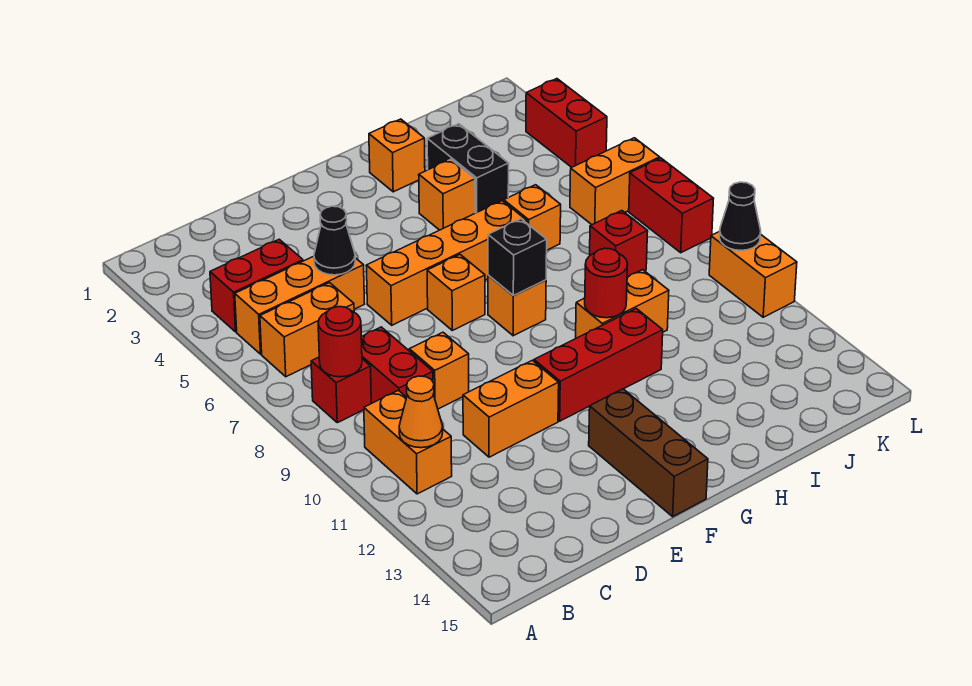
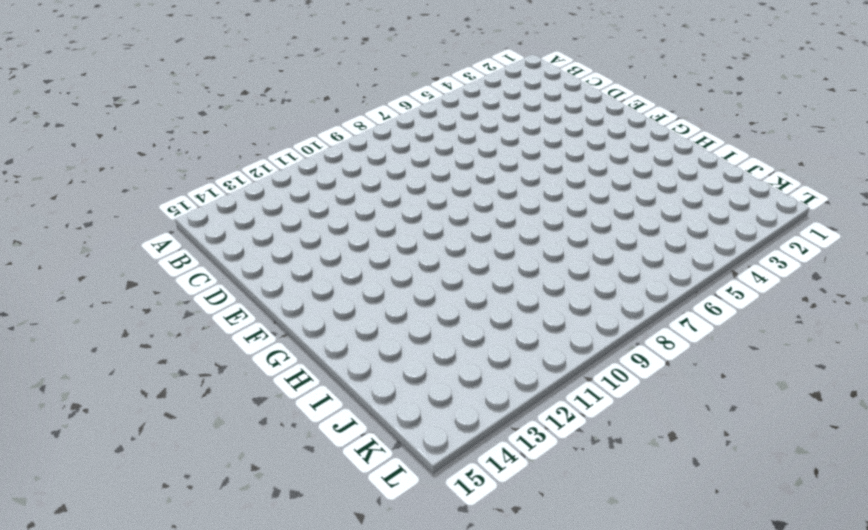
none -> red brick B4:C4 level 1
none -> orange brick B5:D5 level 1
none -> orange brick B6:C6 level 1

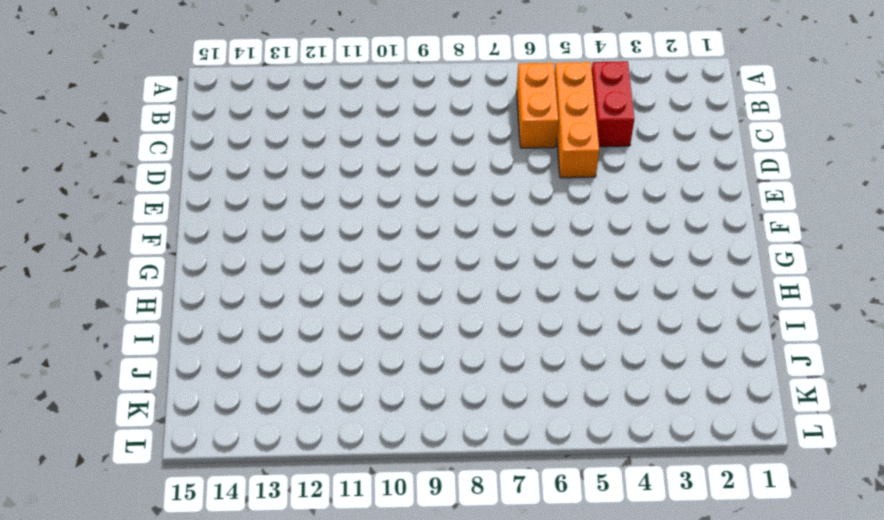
none -> red brick B8 level 1
none -> orange brick B10:B11 level 1
none -> red brick C8:C9 level 1

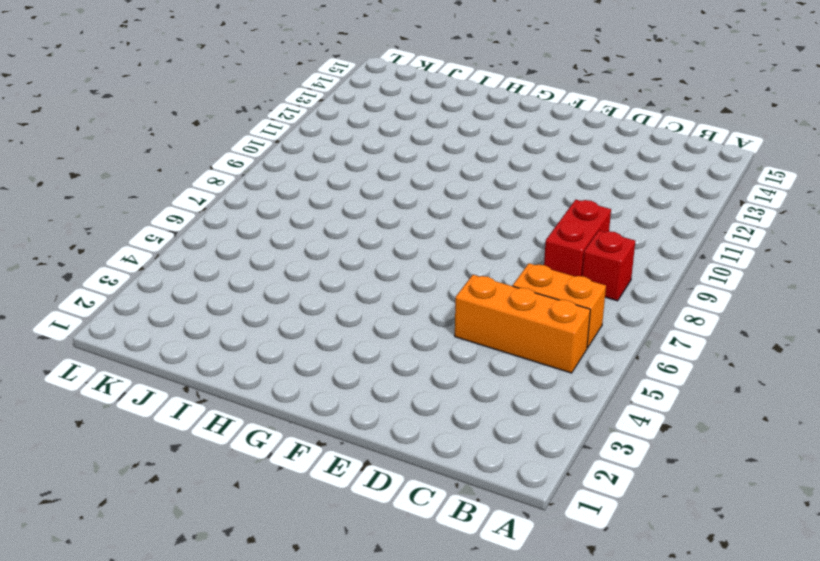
none -> red brick B4:C4 level 1
none -> orange brick B10:B11 level 1
none -> orange brick D9 level 1

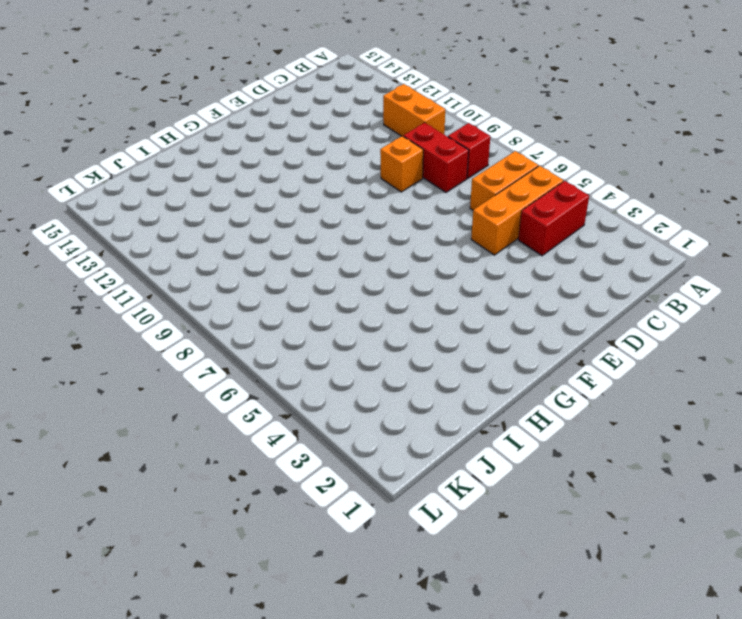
none -> orange brick D11:E11 level 1
none -> orange brick E6:H6 level 1
none -> orange brick F7 level 1

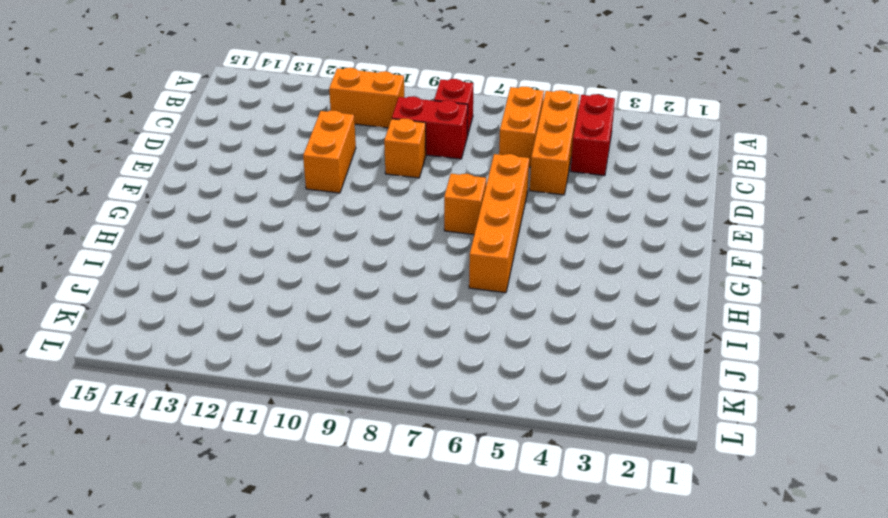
none -> red brick F11:H11 level 1
none -> brown brick F13:F15 level 1
none -> orange brick G8 level 1

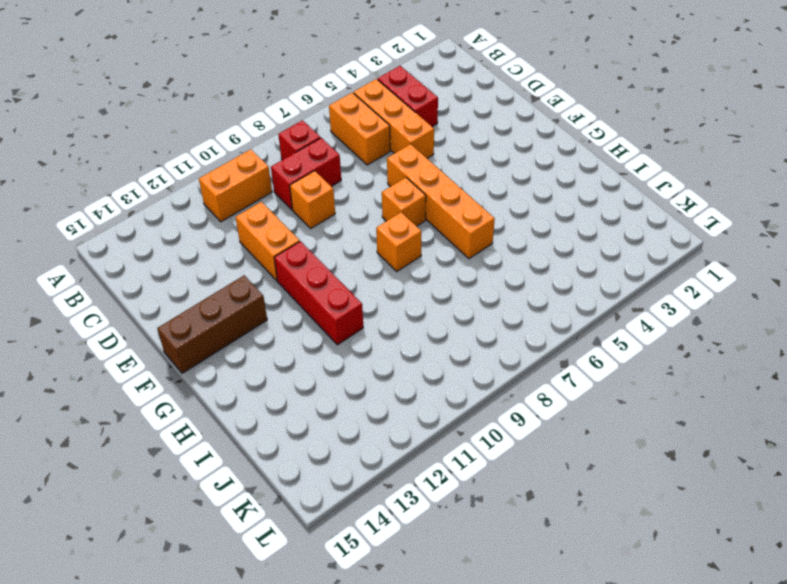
none -> orange brick H2 level 1
none -> orange brick H4 level 1
none -> orange brick H10:I10 level 1

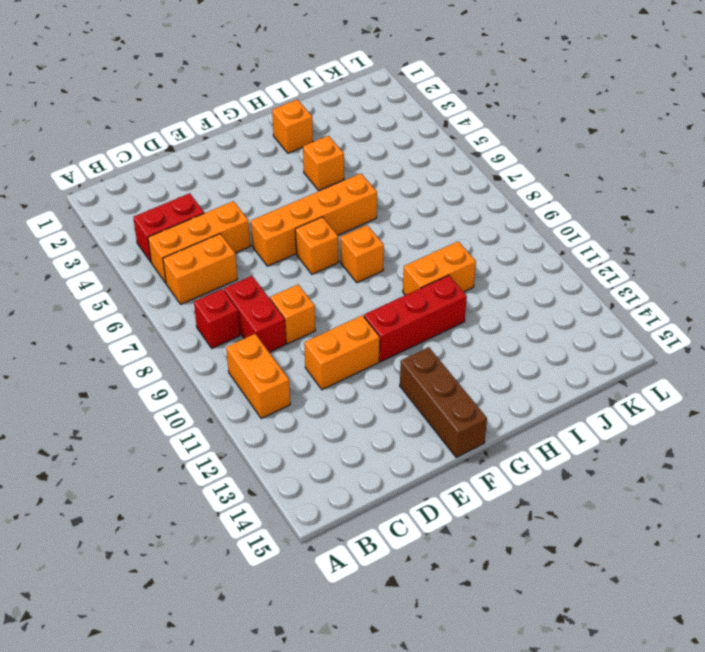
none -> black brick I3:I4 level 1
none -> orange brick I6 level 1
none -> red brick J8 level 1

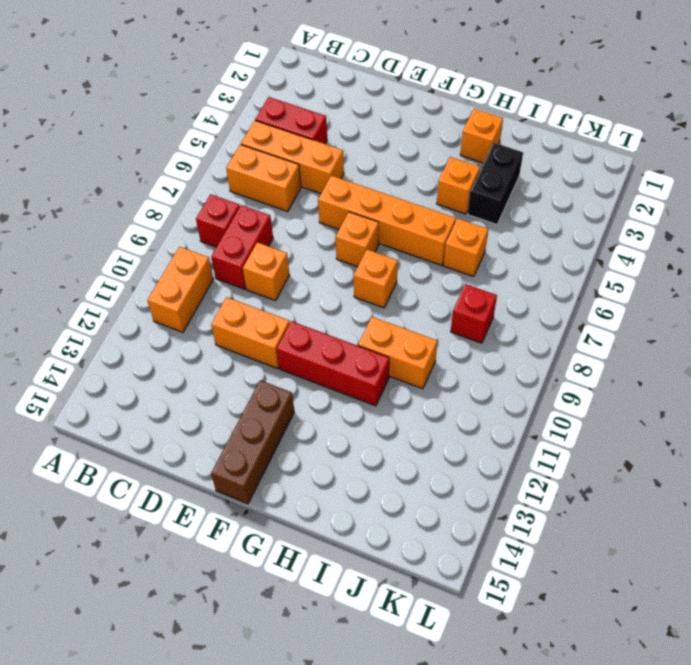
none -> orange brick K6:L6 level 1
none -> red brick L3:L4 level 1
none -> red brick L7:L8 level 1

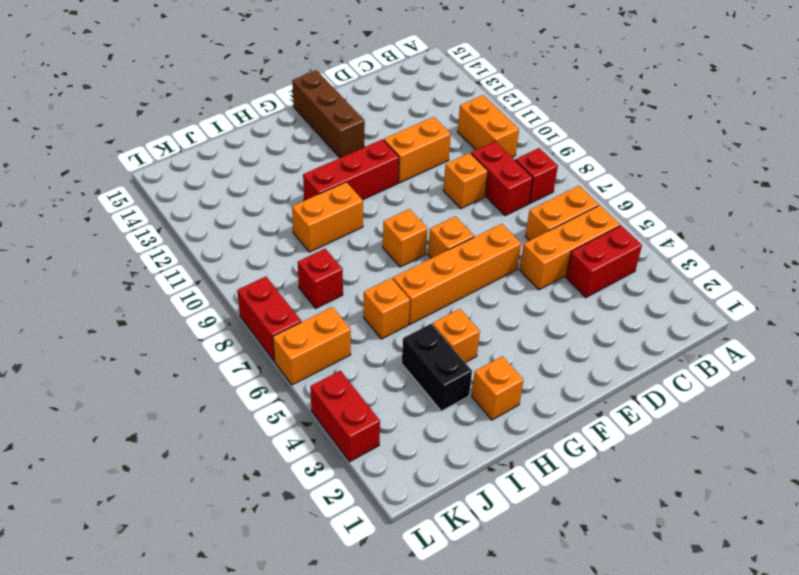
none -> orange brick L10:L11 level 1
none -> red round brick B8 level 2
none -> orange cone B11 level 2

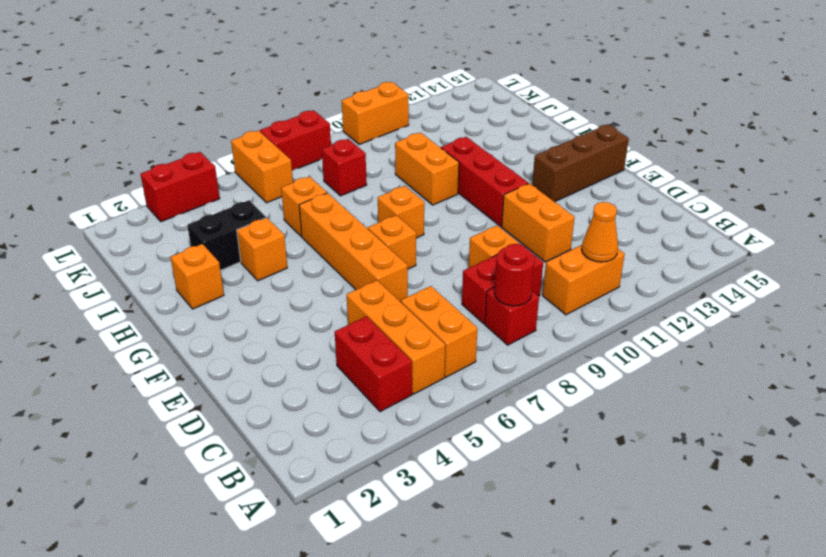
none -> black cone D5 level 2
none -> black brick G8 level 2
none -> red round brick H10 level 2

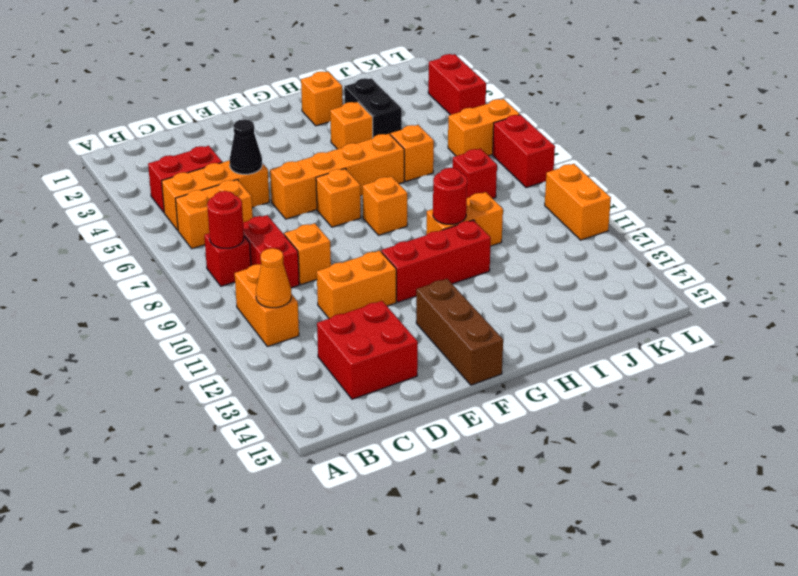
red brick C13:D14 level 1 -> none
none -> black brick G8 level 2
none -> black cone L10 level 2

